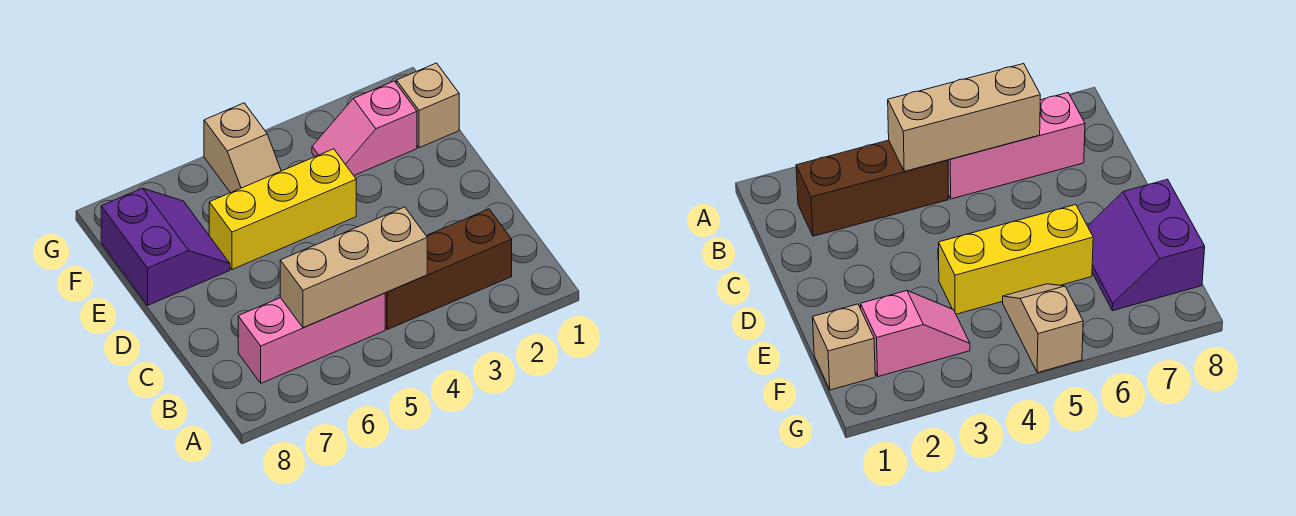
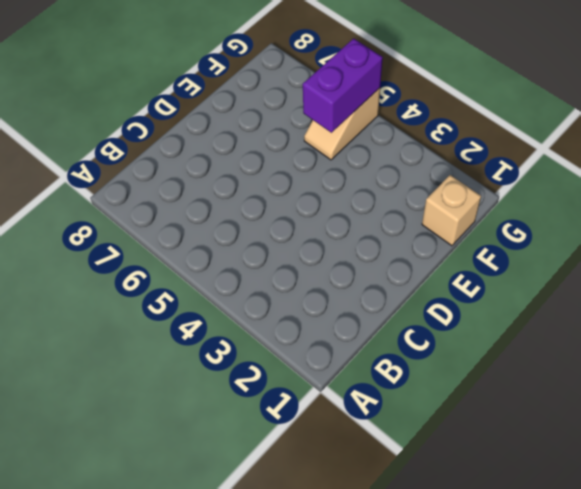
purple brick F5:G5 level 2 -> none
none -> brown brick B2:B4 level 1
none -> pink brick B5:B7 level 1

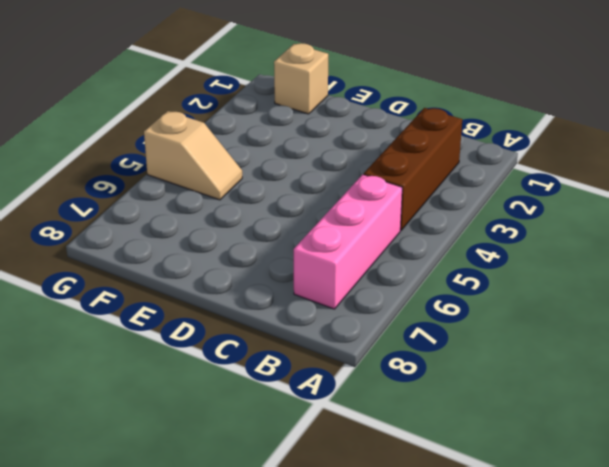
none -> yellow brick E4:E6 level 1
none -> purple slope E7:F8 level 1 top 8

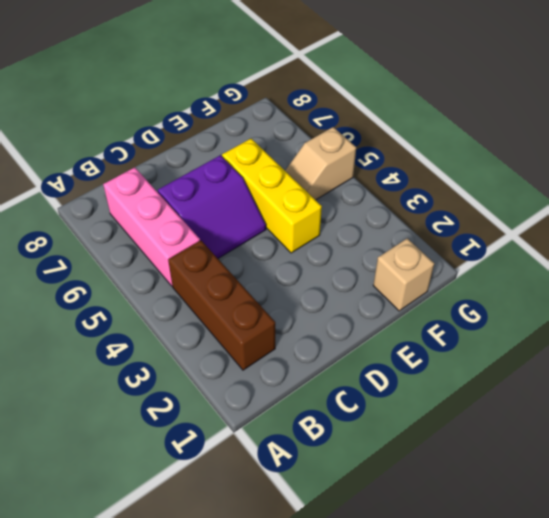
purple slope C5:D6 level 1 top 6 -> purple slope E7:F8 level 1 top 8
none -> pink slope F2:F3 level 1 top 2
none -> tan brick B4:B6 level 2

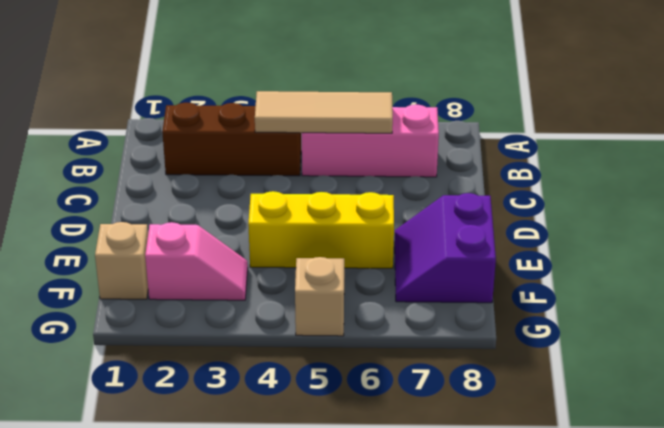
tan tile B4:B6 level 2 -> tan brick B4:B6 level 2

